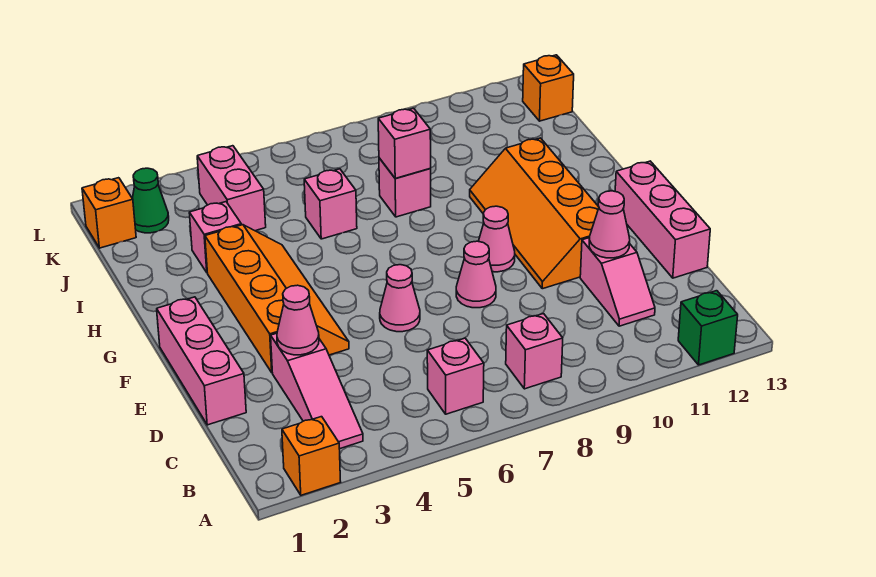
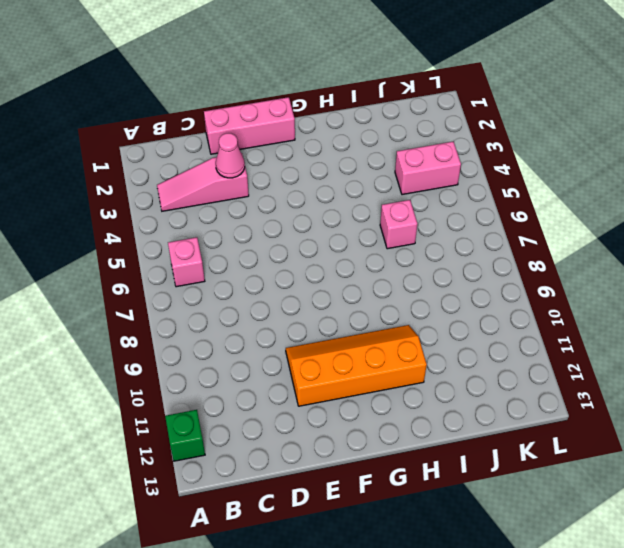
none -> orange brick A2 level 1
none -> pink brick B8 level 1
none -> pink slope C11:D11 level 1 top D

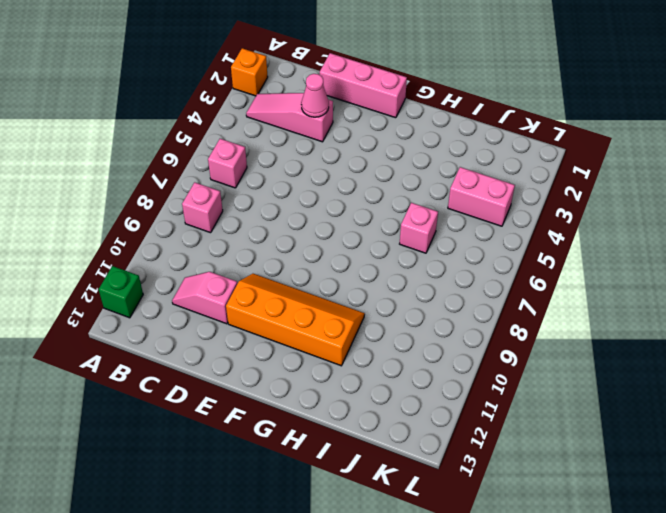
none -> pink brick D13:F13 level 1
none -> orange slope E3:H4 level 1 top 3
none -> pink cone E6 level 1

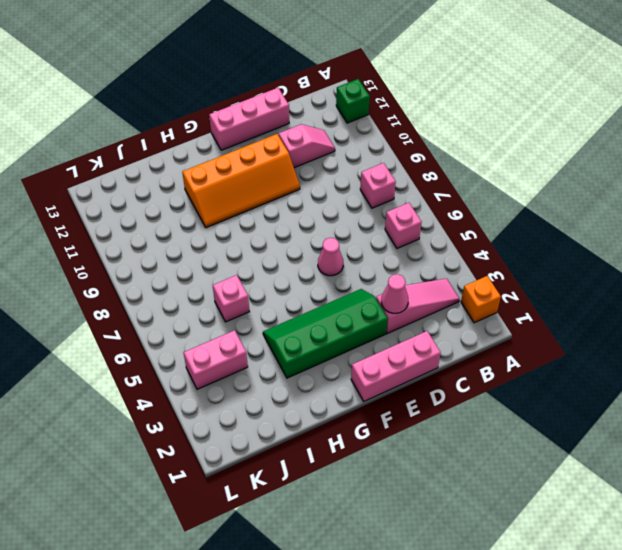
green slope E3:H4 level 1 top 3 -> orange slope E3:H4 level 1 top 3
none -> pink cone E8 level 1
none -> pink cone F9 level 1
none -> pink brick I3 level 1

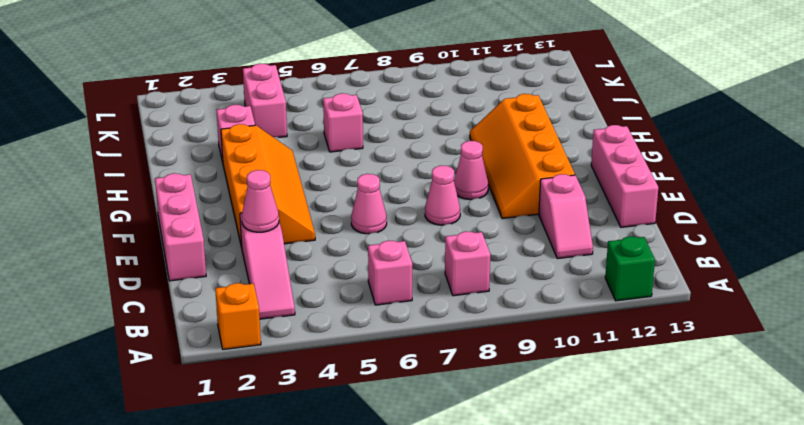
none -> pink brick I8 level 1
none -> orange brick K1 level 1
none -> green cone K2 level 1

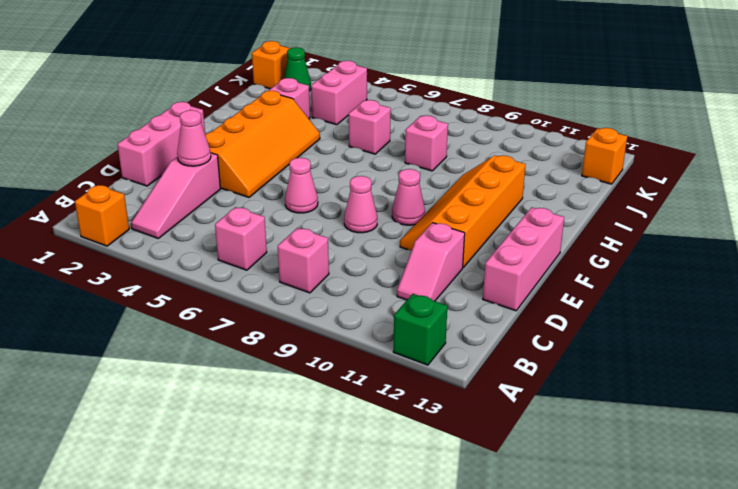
none -> pink cone D11 level 2
none -> pink brick I8 level 2

